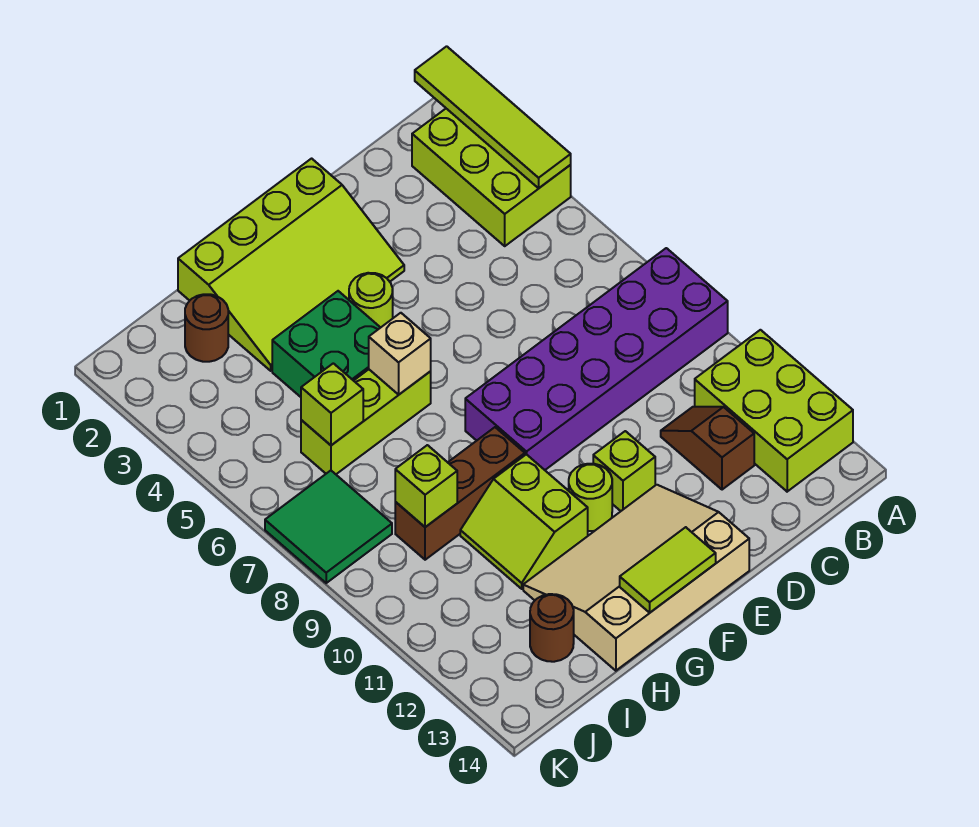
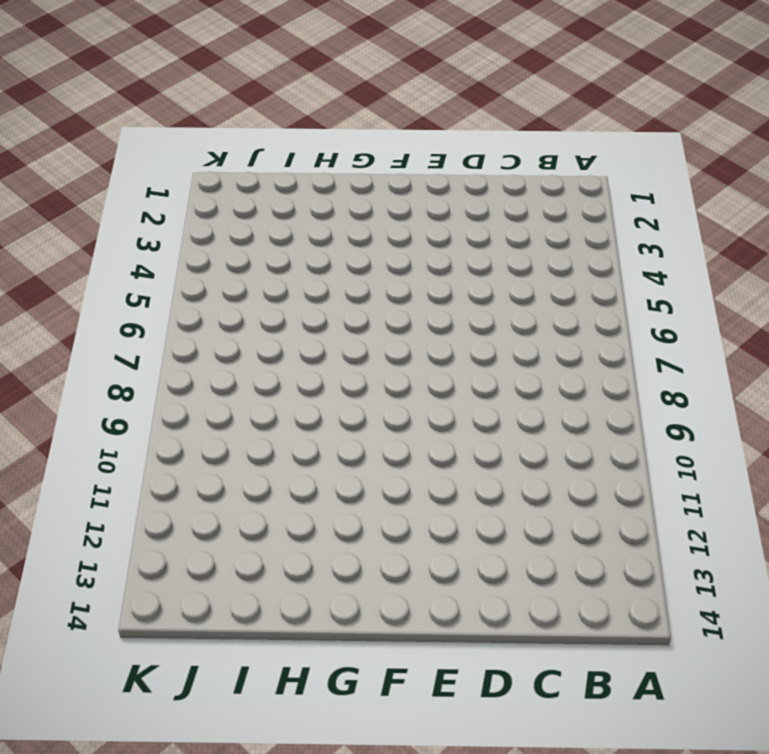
none -> lime brick A2:B4 level 1
none -> purple brick A8:F9 level 1
none -> lime brick A11:B13 level 1

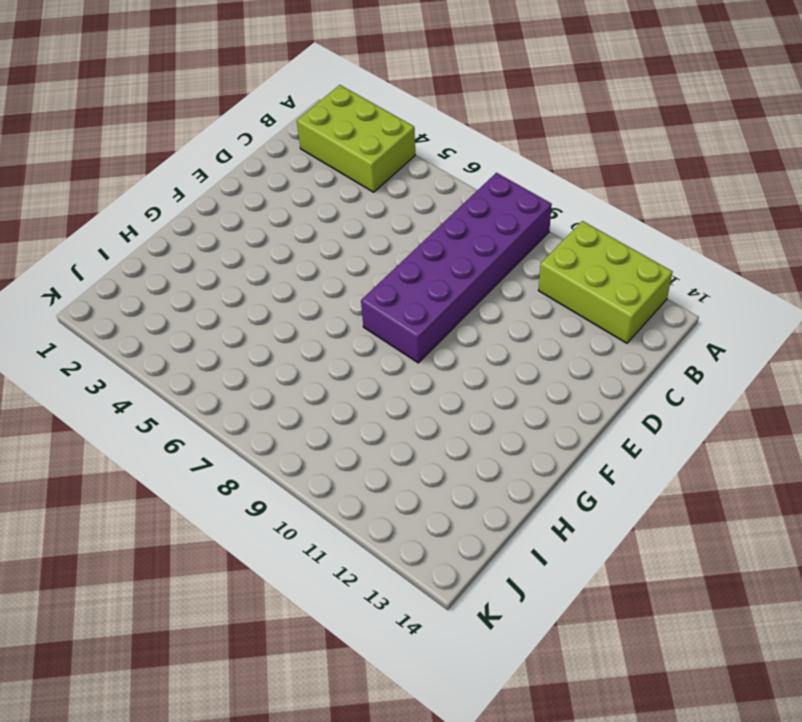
none -> brown slope C11:C12 level 1 top 12
none -> lime slope E1:H3 level 1 top 1
none -> lime brick E11 level 1

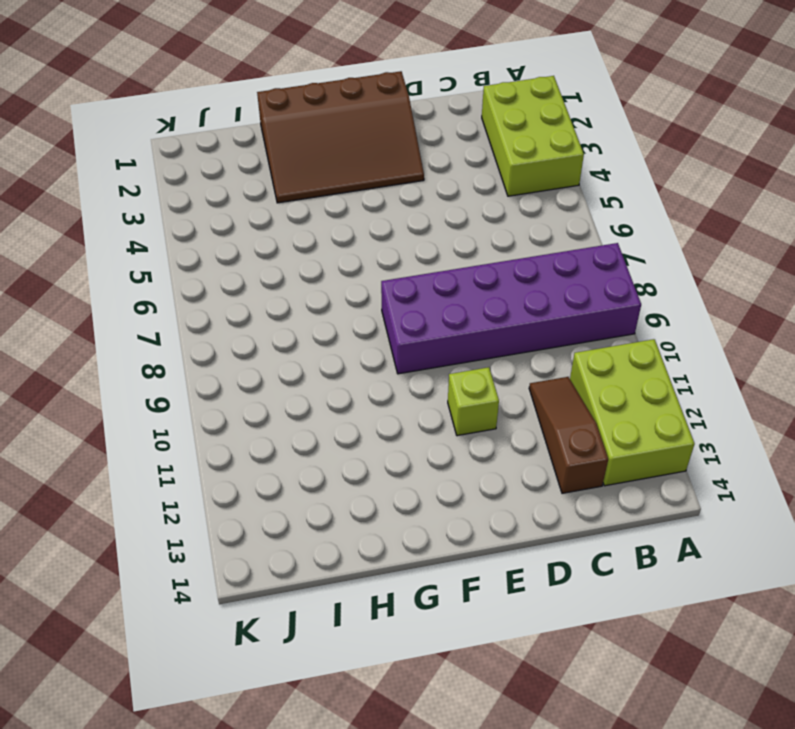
brown slope C11:C13 level 1 top 13 -> brown slope C11:C12 level 1 top 12
brown slope E1:H3 level 1 top 1 -> lime slope E1:H3 level 1 top 1
none -> tan slope E12:H14 level 1 top 14
none -> lime round brick F4 level 1
none -> lime round brick F11 level 1

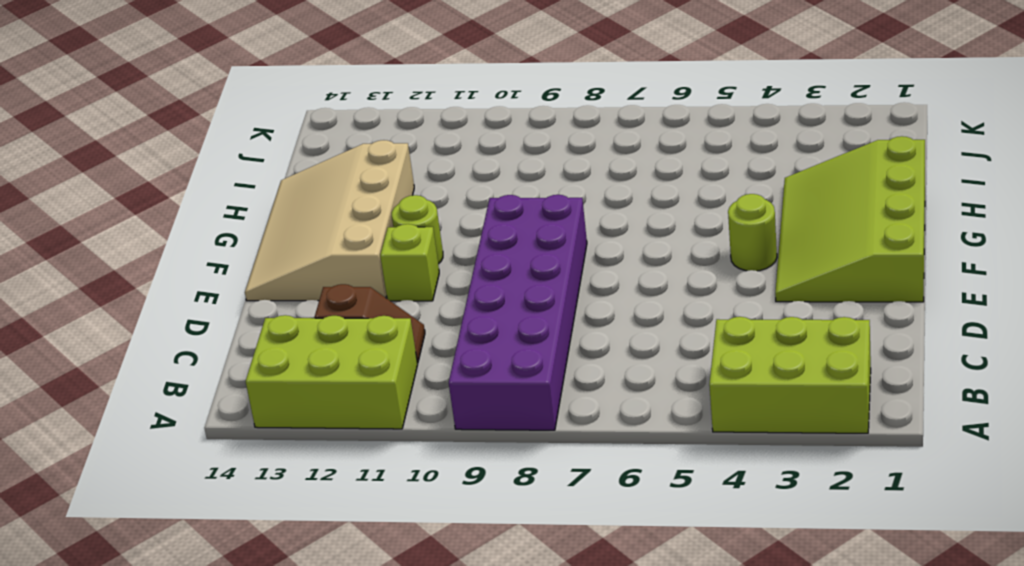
tan slope E12:H14 level 1 top 12 -> tan slope E12:H14 level 1 top 14
none -> green brick G4:H5 level 1
none -> lime brick G6:I6 level 1
none -> brown brick G9:I9 level 1

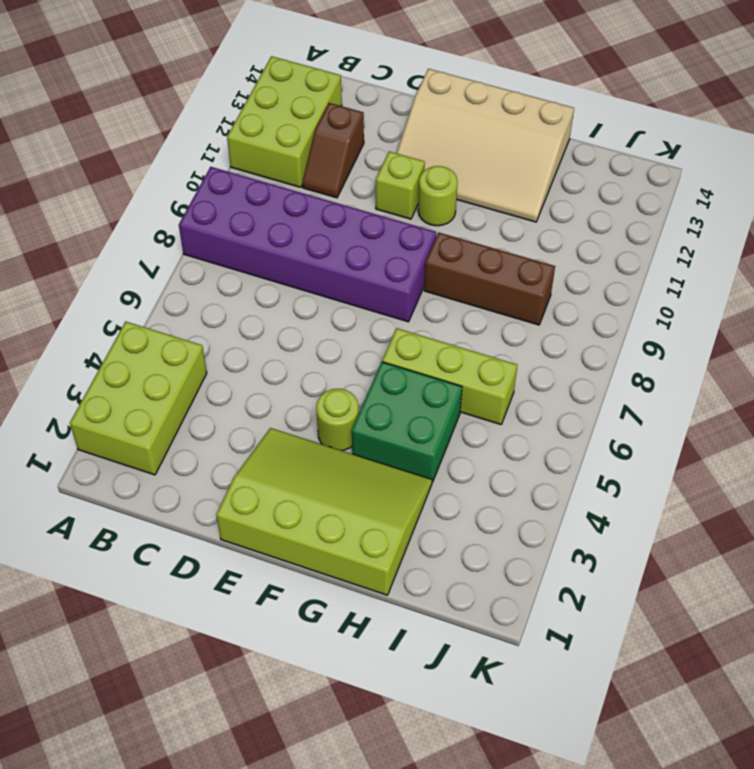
none -> lime slope G10:H11 level 1 top G
none -> brown round brick I2 level 1
none -> brown round brick I13 level 1

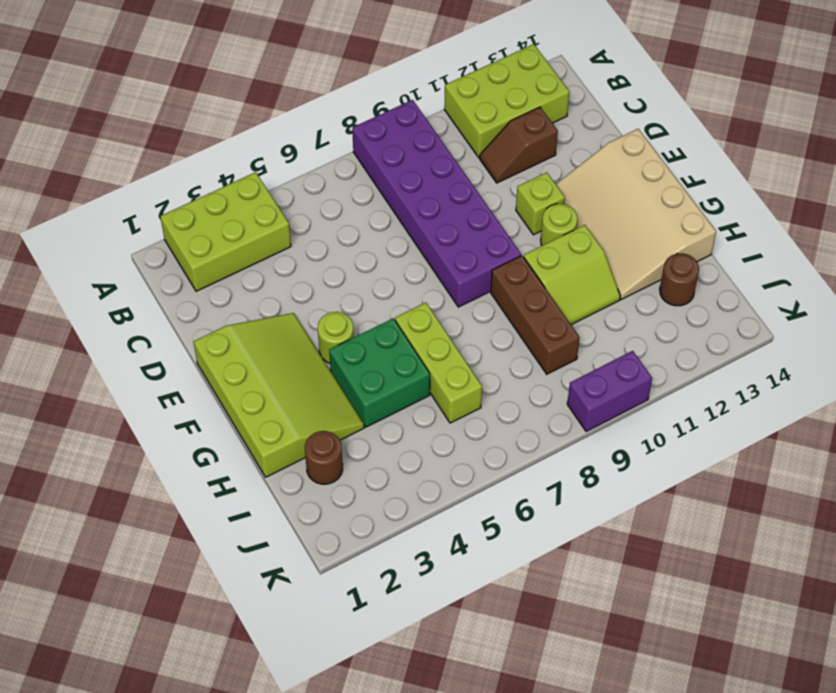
purple brick K9:K10 level 1 -> none
none -> green tile J7:K8 level 1
none -> lime tile A1:A4 level 2
none -> lime tile F14:G14 level 2

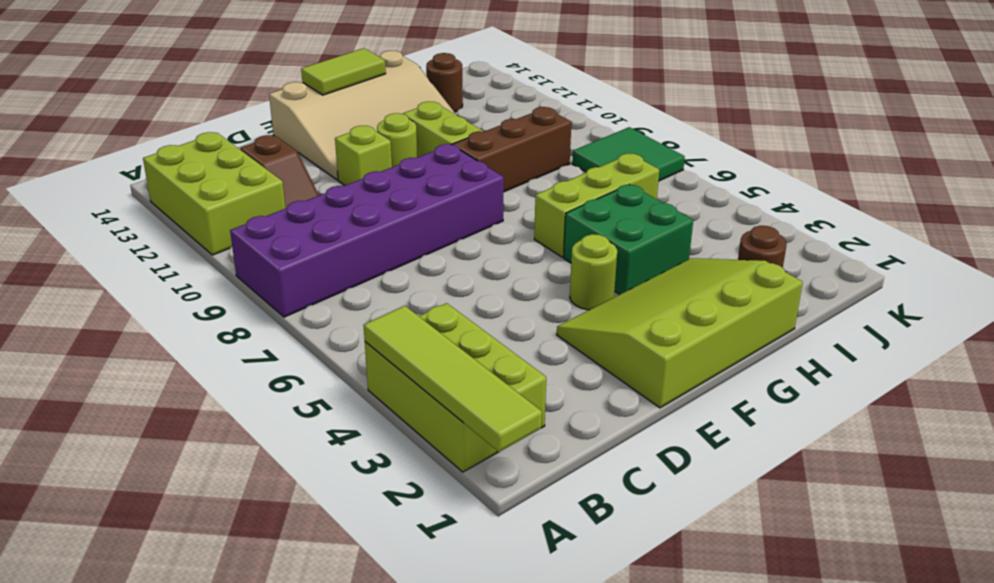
none -> tan brick G6 level 2
none -> lime brick I6 level 2
none -> lime brick I9 level 2

